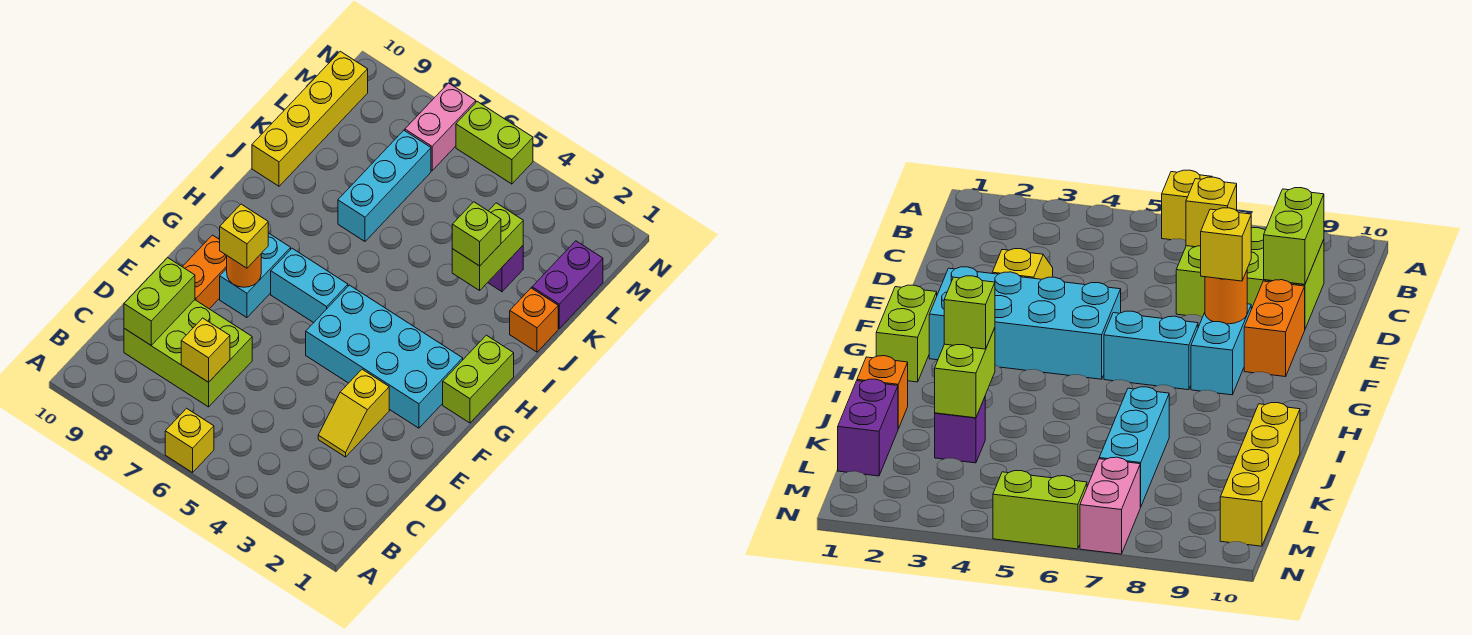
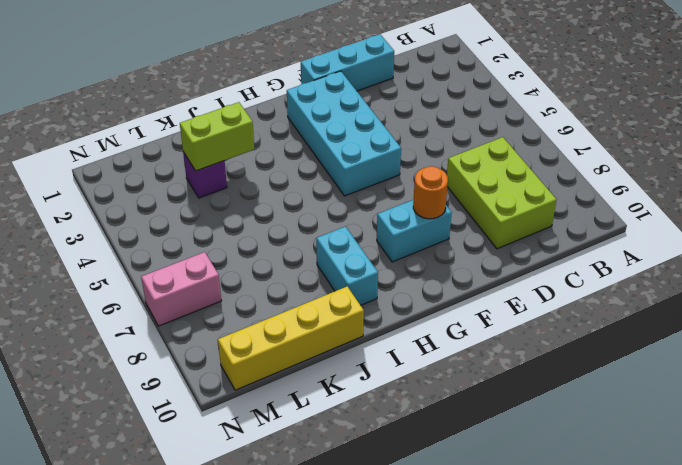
cyan brick D1:F1 level 1 -> cyan brick J7:L7 level 1
cyan brick I8:I9 level 1 -> cyan brick G6:G7 level 1
none -> yellow brick A6 level 1
none -> yellow slope D3:E3 level 1 top E
none -> orange brick E9:F9 level 1

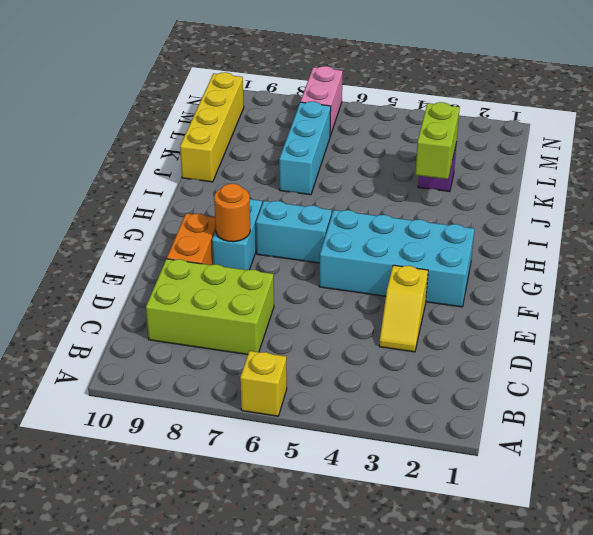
none -> lime brick G1:H1 level 1
none -> orange brick J1 level 1
none -> purple brick K1:L1 level 1

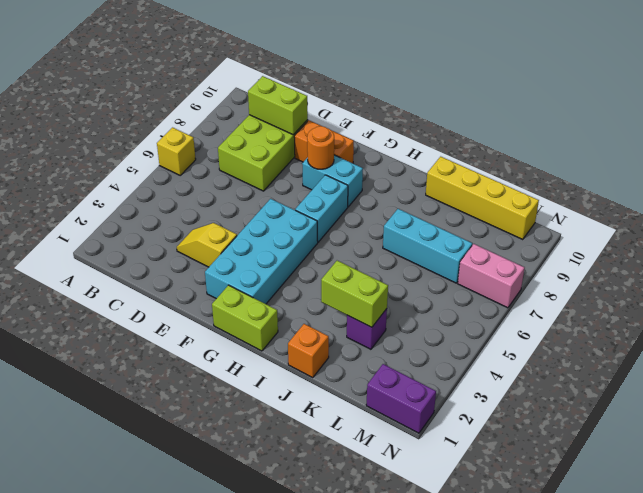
purple brick M1:N1 level 1 -> purple brick K1:L1 level 1
none -> lime brick N5:N6 level 1
none -> yellow brick C7 level 2
none -> yellow brick F8 level 3

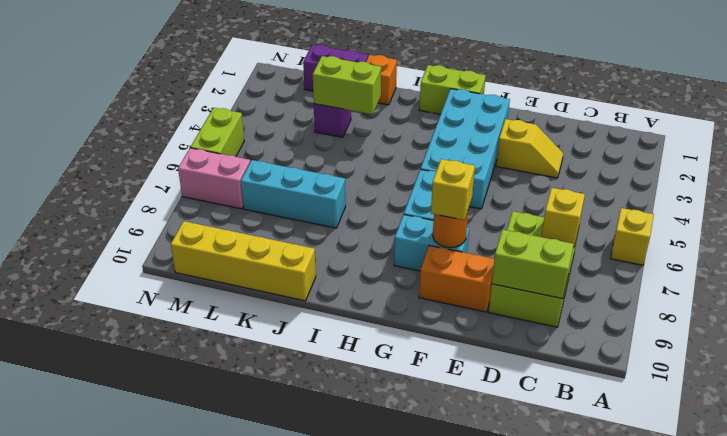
none -> lime brick J3 level 3

